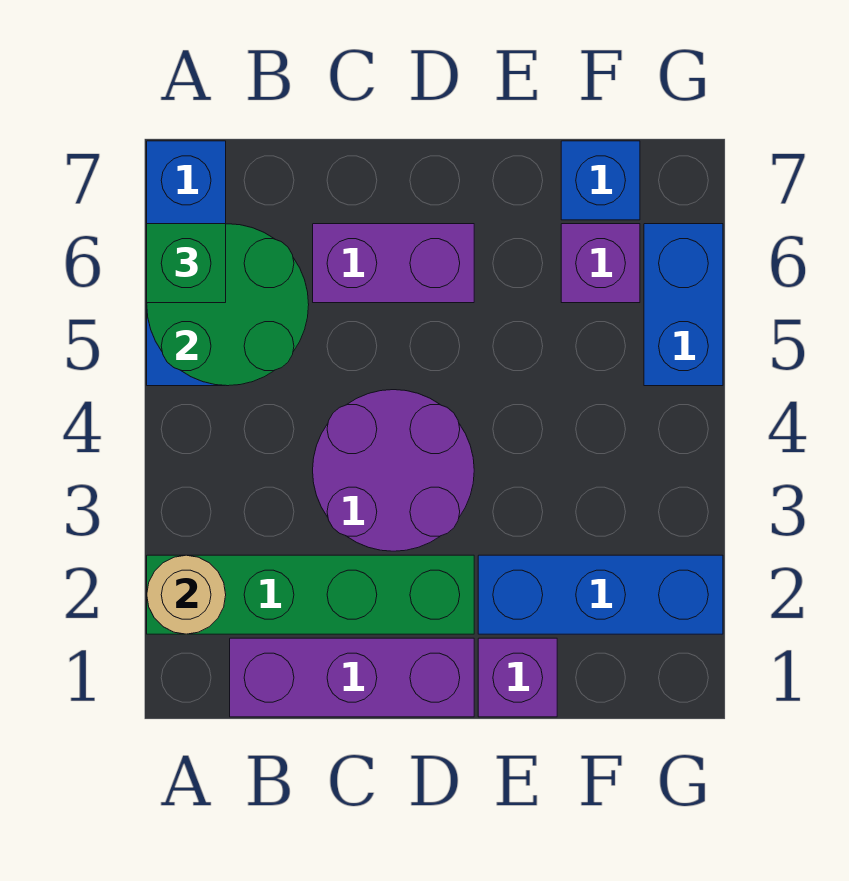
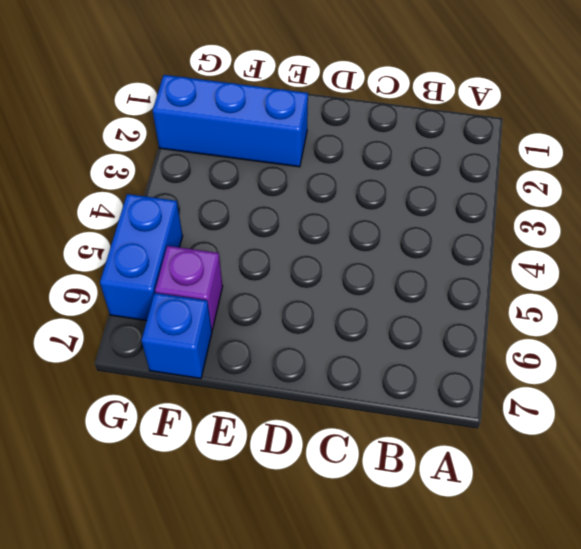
none -> green brick A2:D2 level 1
none -> blue brick A5:A7 level 1
none -> purple brick B1:D1 level 1

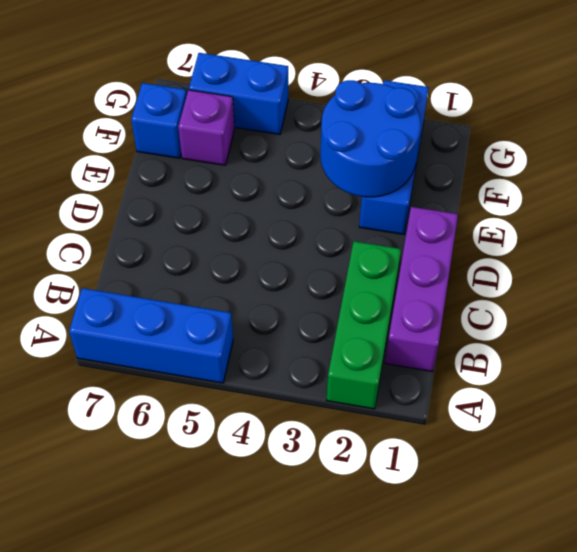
green brick A2:C2 level 1 -> green brick A2:D2 level 1
blue round brick E2:F3 level 2 -> none
none -> purple round brick C3:D4 level 1
none -> purple brick C6:D6 level 1
none -> purple brick E1 level 1

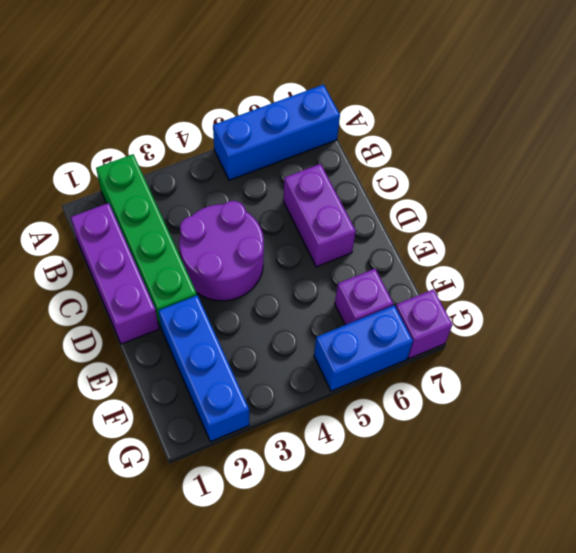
purple brick G7 level 1 -> purple brick E1 level 1
none -> blue brick F7 level 1
none -> tan round brick A2 level 2
none -> green round brick A5:B6 level 2

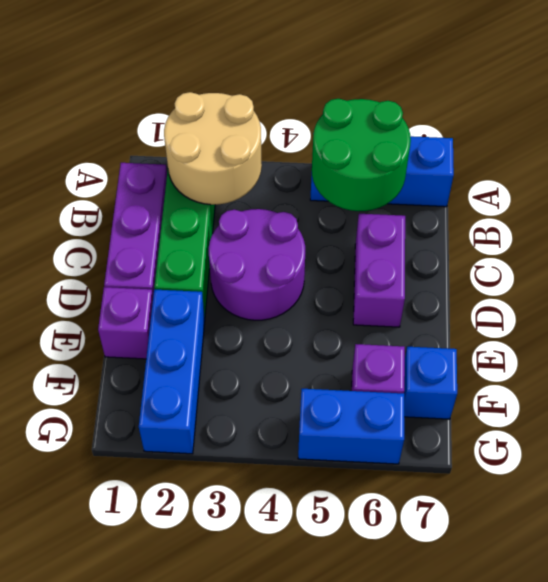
tan round brick A2:B3 level 2 -> tan round brick A2 level 2
none -> green brick A6 level 3

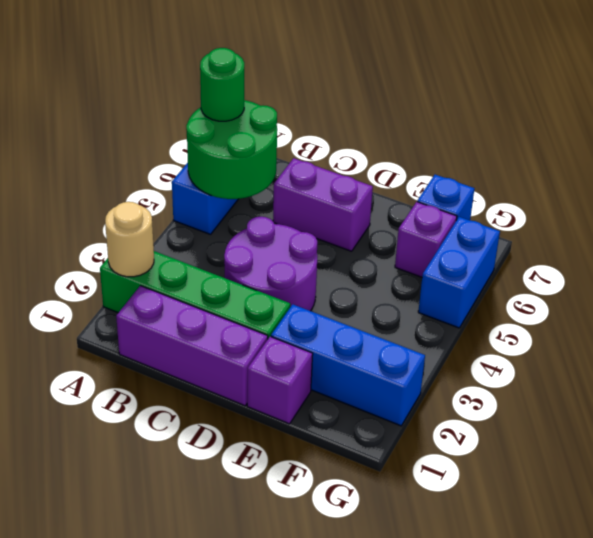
green round brick A6 level 3 -> green brick A6 level 3

